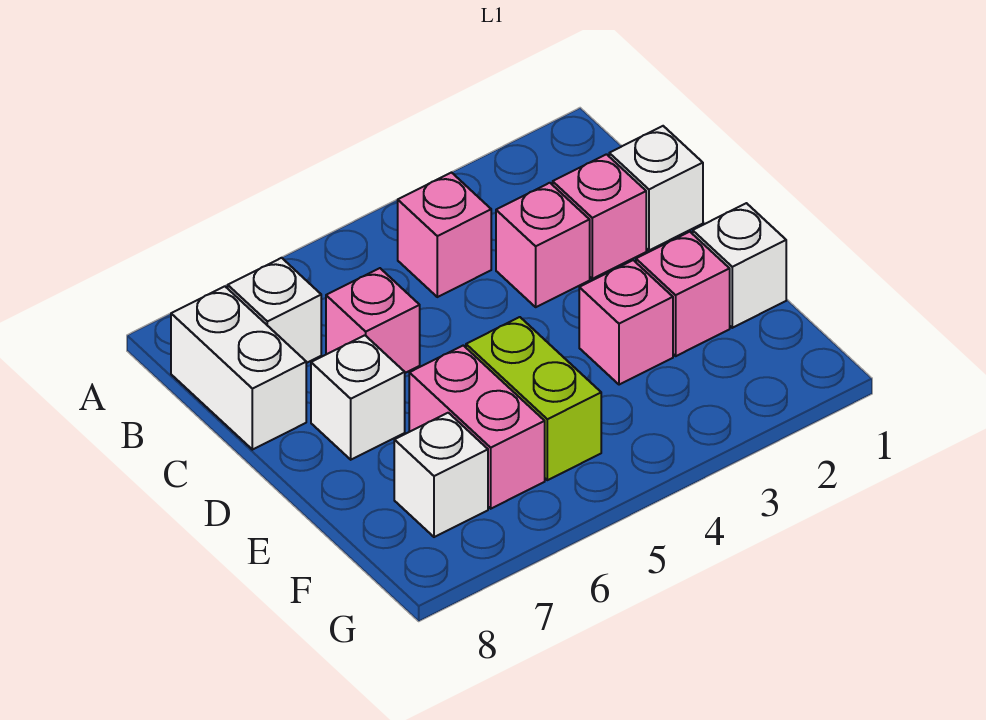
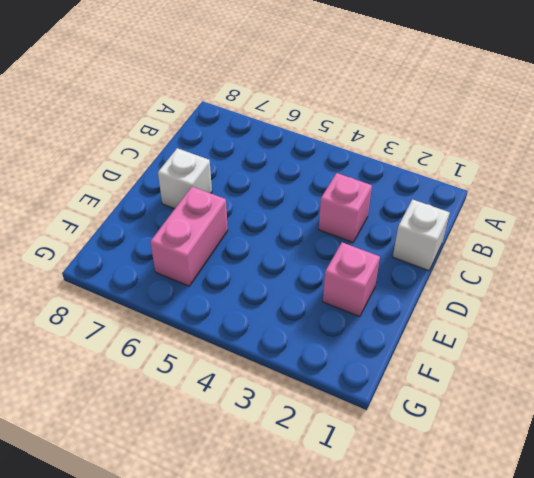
none -> pink brick B4 level 1
none -> white brick B7 level 1
none -> white brick B8:C8 level 1

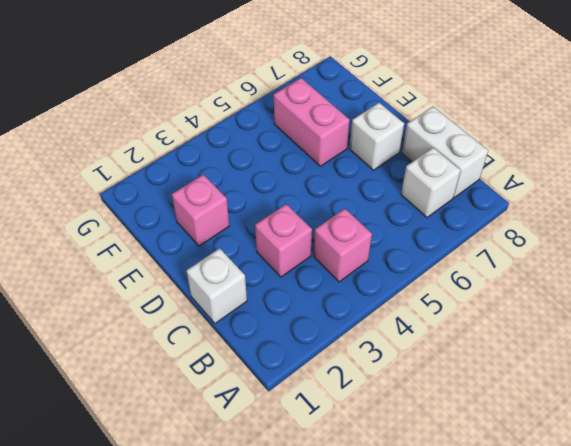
none -> pink brick C2 level 1
none -> pink brick C6 level 1
none -> white brick E1 level 1

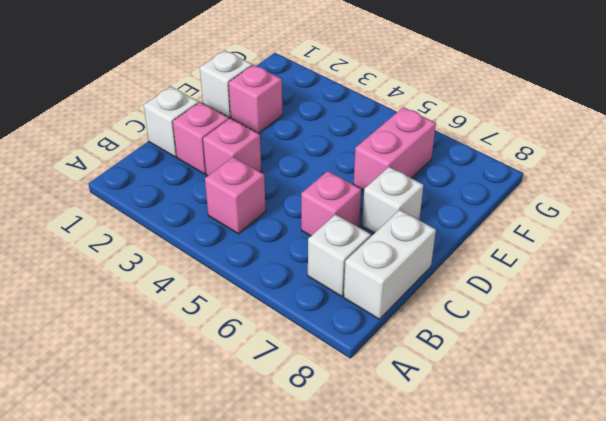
none -> pink brick E3 level 1
none -> lime brick E5:F5 level 1
none -> white brick F7 level 1

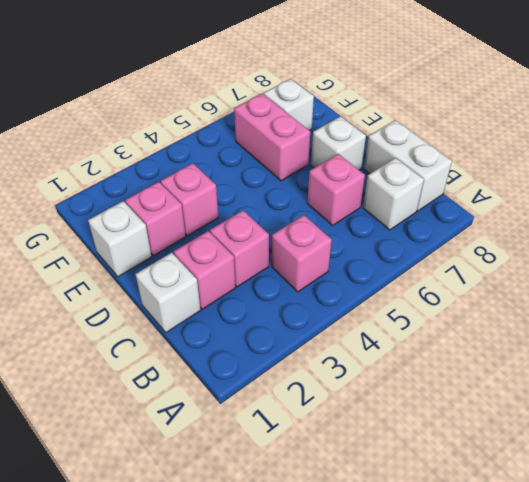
none -> lime brick E5:F5 level 1

